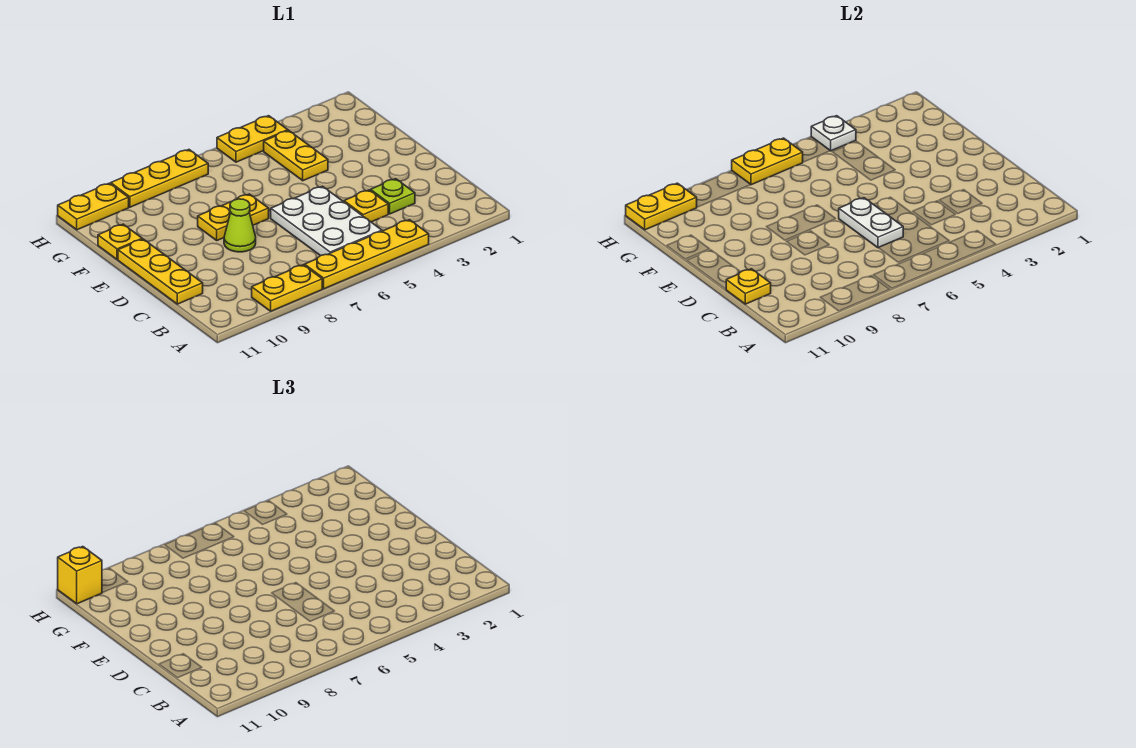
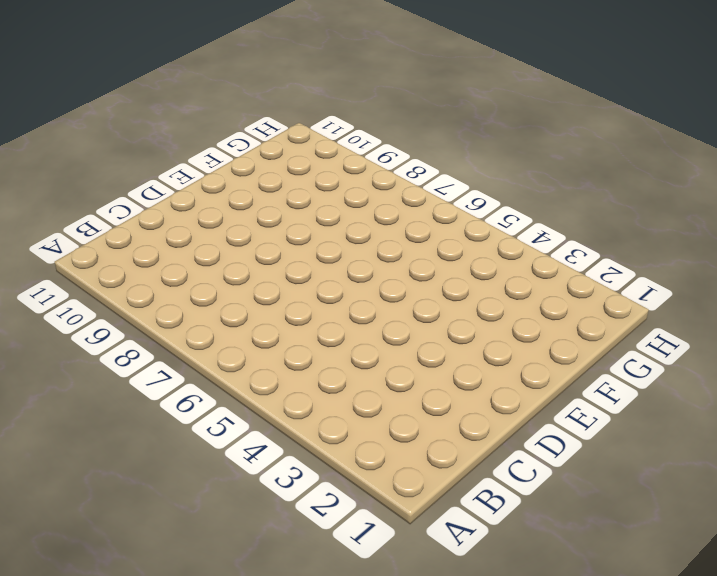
none -> yellow plate A4:A7 level 1
none -> yellow plate A8:A9 level 1
none -> white plate B5:D6 level 1

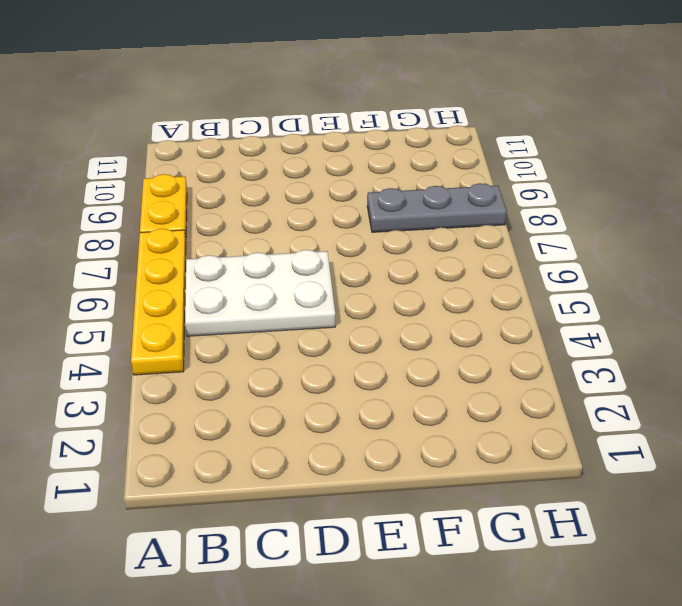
grey plate F8:H8 level 1 -> yellow plate H7:H9 level 1
none -> lime plate C3 level 1
none -> yellow plate C4 level 1
none -> yellow plate C11:E11 level 1

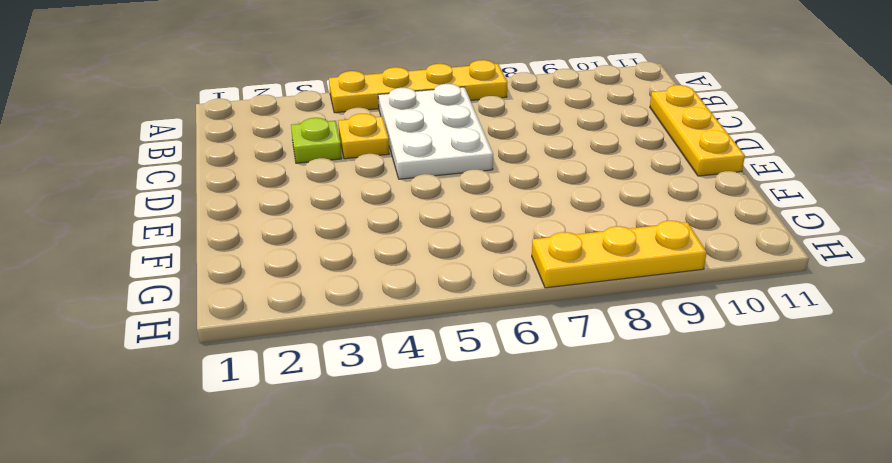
none -> yellow plate A8:A9 level 1
none -> lime cone D8 level 1
none -> yellow plate E7:E8 level 1

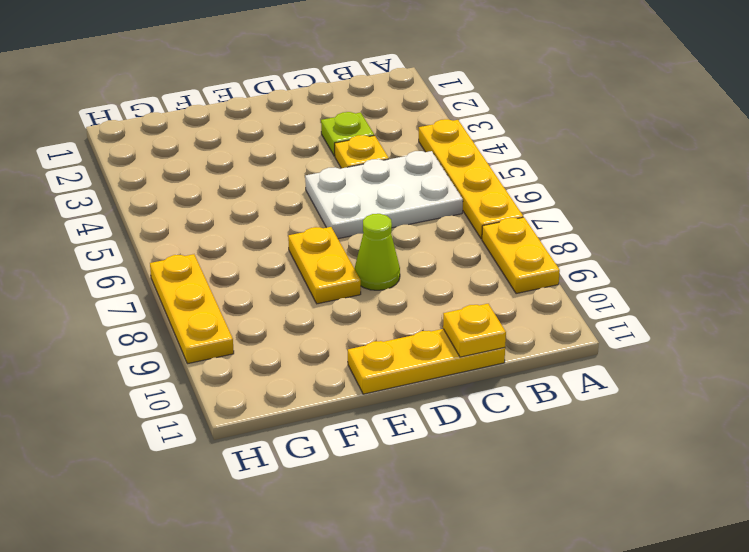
none -> yellow plate F4:G4 level 1
none -> yellow plate F11 level 1
none -> yellow plate H4:H5 level 1

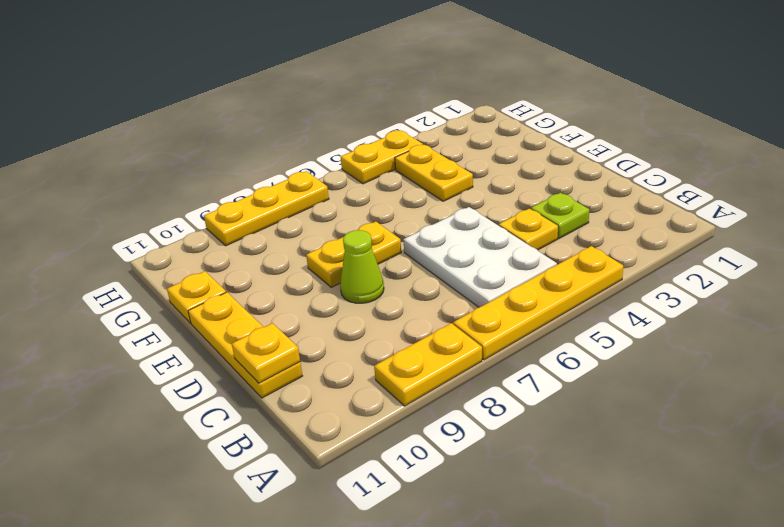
none -> yellow plate H10:H11 level 1
none -> white plate C6:D6 level 2
none -> white plate H4 level 2

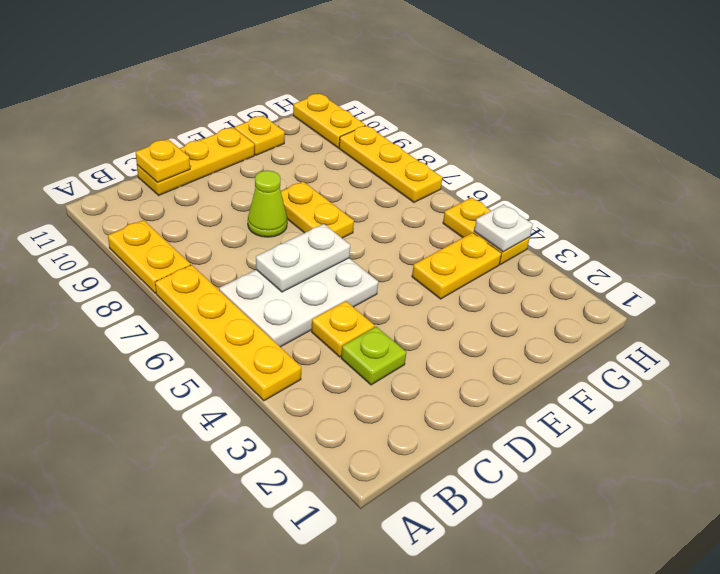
none -> yellow plate H6:H7 level 2
none -> yellow plate H10:H11 level 2
none -> yellow brick H11 level 3

